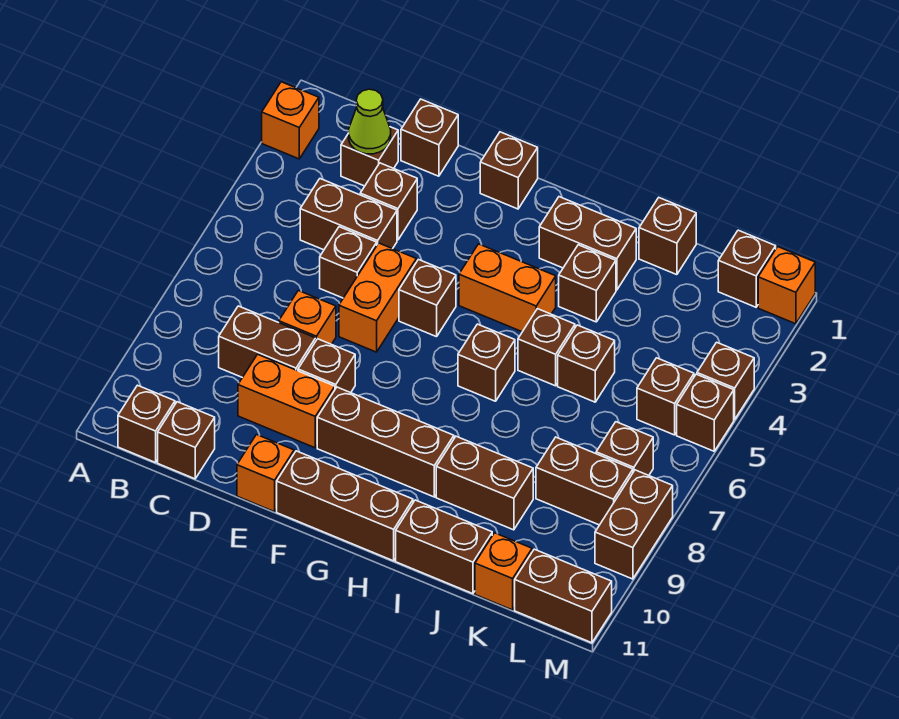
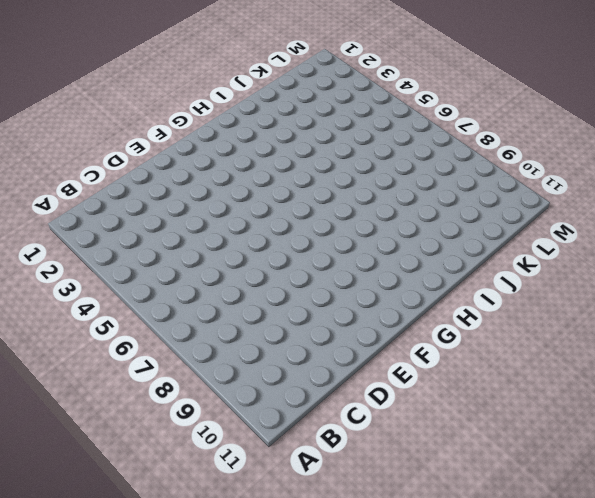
none -> orange brick A2 level 1
none -> brown brick B11 level 1
none -> brown brick C2 level 1
none -> brown brick C4:D4 level 1

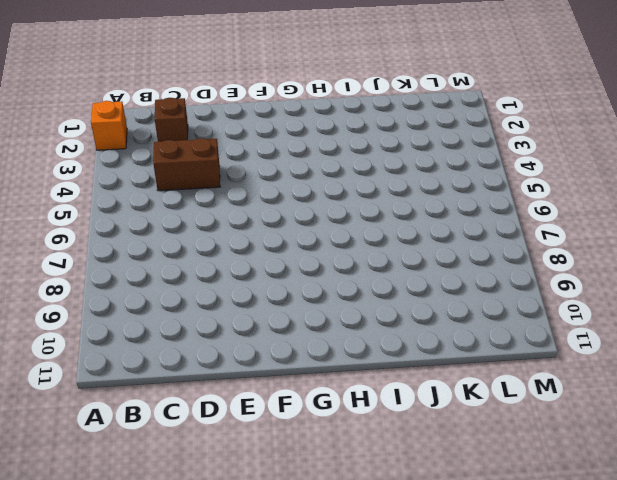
none -> brown brick B11 level 1
none -> brown brick C8:D8 level 1
none -> brown brick C11 level 1
none -> brown brick D1 level 1

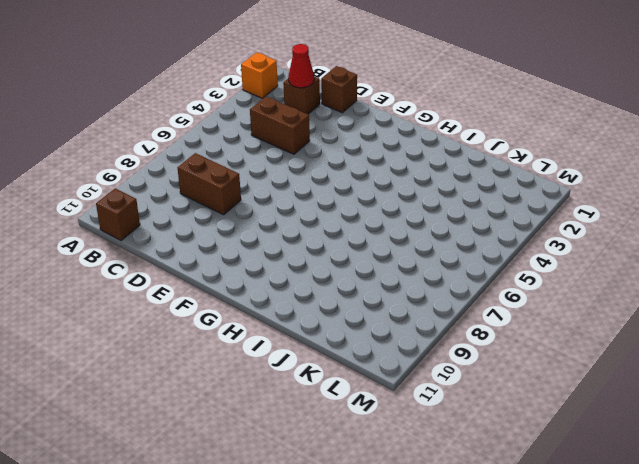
red cone C2 level 2 -> lime cone C2 level 2
none -> brown brick C11 level 1
none -> brown brick D3 level 1
none -> brown brick D5 level 1
none -> orange brick D7 level 1

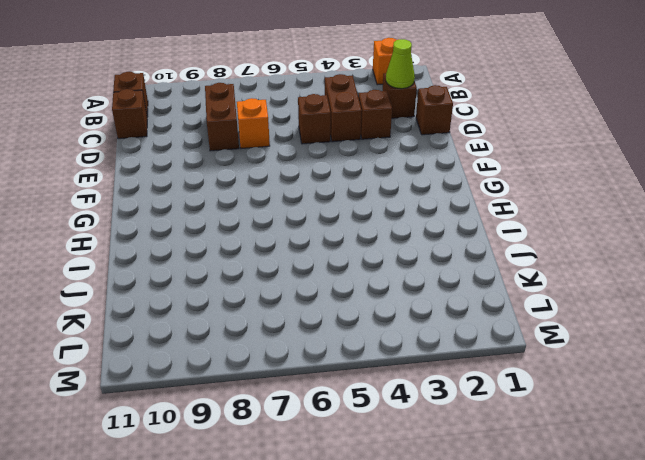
none -> orange brick D9:E9 level 1
none -> orange brick E5:E6 level 1
none -> brown brick E8 level 1
none -> orange brick E11 level 1

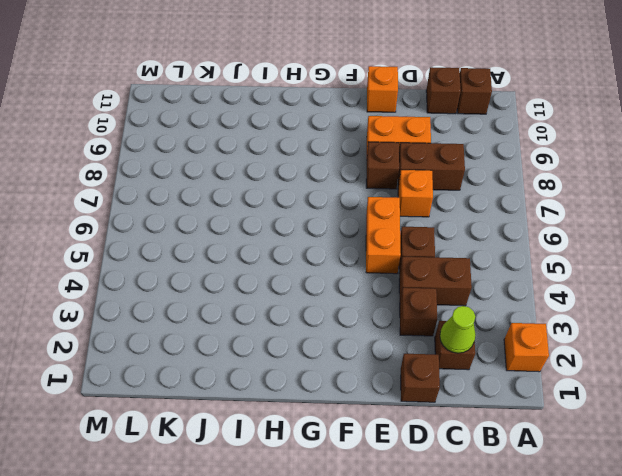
none -> brown brick F1 level 1
none -> brown brick F5 level 1
none -> brown brick F9:H9 level 1
none -> brown brick F11:H11 level 1

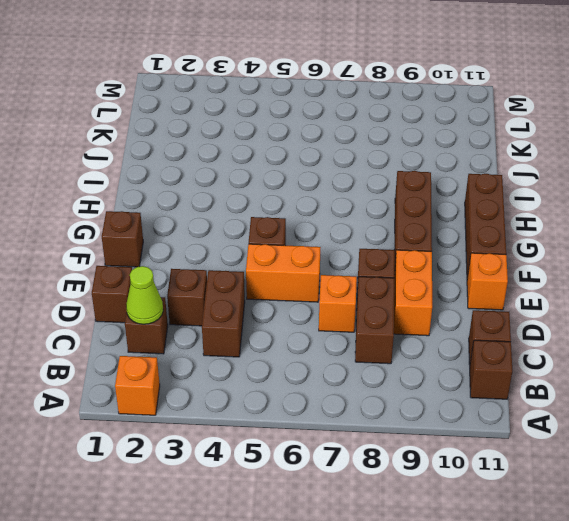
none -> brown brick D5 level 1
none -> orange brick G4:H4 level 1
none -> brown brick H2:I2 level 1
none -> brown brick H6 level 1

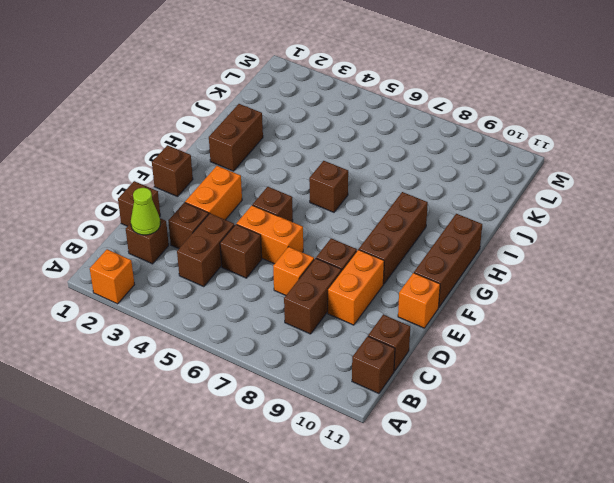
orange brick E3:F3 level 1 -> orange brick G4:H4 level 1
none -> brown brick I3 level 1
none -> brown brick I5 level 1
none -> brown brick I9:J9 level 1
none -> brown brick I11:J11 level 1

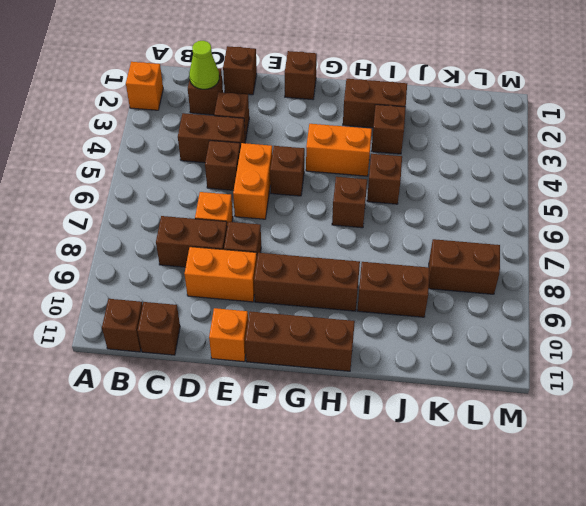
none -> brown brick I11:J11 level 1
none -> brown brick J1 level 1
none -> brown brick J5 level 1
none -> orange brick K11 level 1

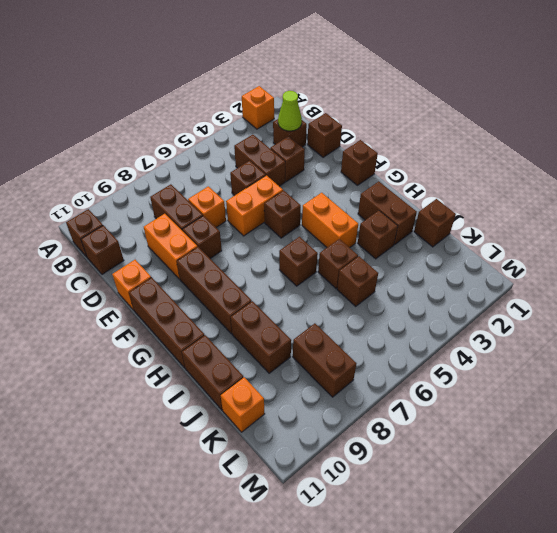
none -> brown brick L1 level 1
none -> brown brick L5 level 1
none -> brown brick L7 level 1
none -> brown brick L11:M11 level 1

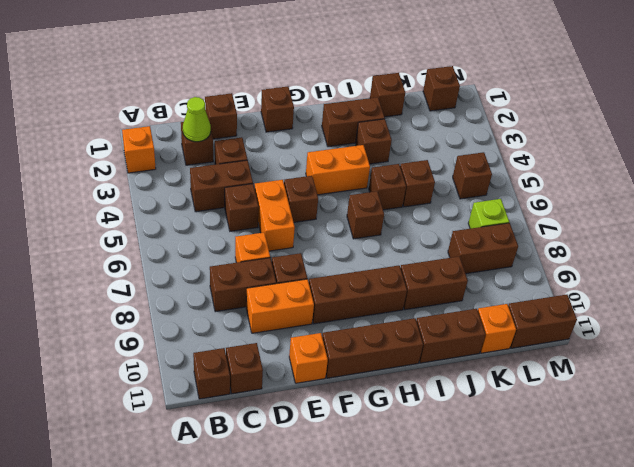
lime brick L7 level 1 -> brown brick L7 level 1
none -> orange brick M1 level 1
none -> brown brick M4 level 1
none -> brown brick M5 level 1
none -> brown brick M8:M9 level 1

